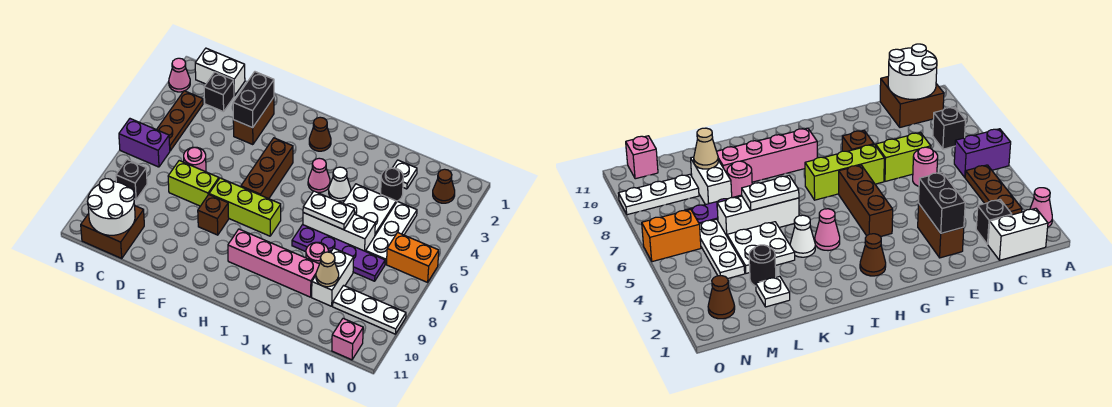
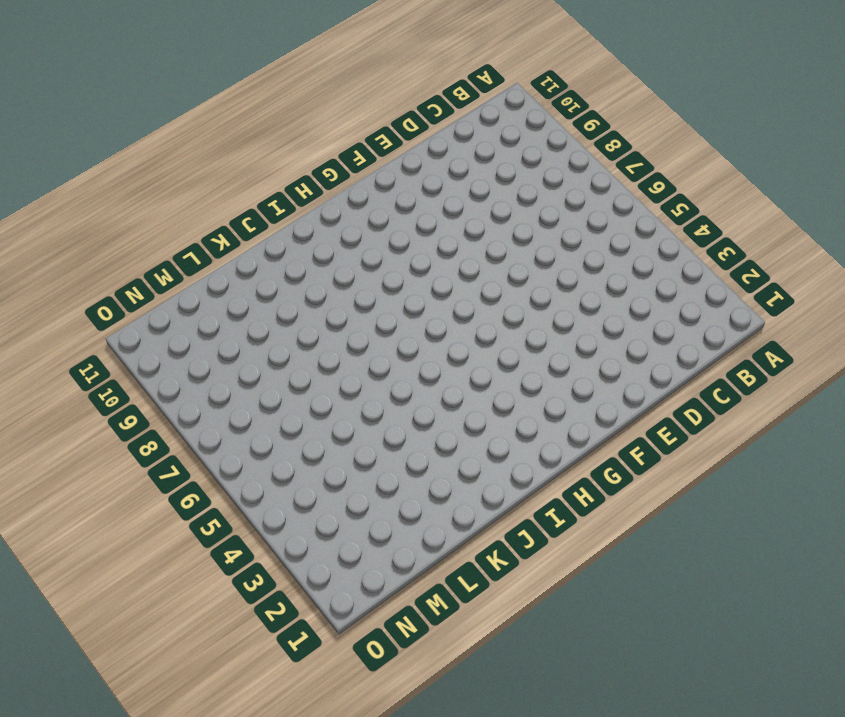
none -> pink cone A2 level 1
none -> purple brick A6:B6 level 1
none -> white brick B1:C1 level 1
none -> brown plate B3:B5 level 1

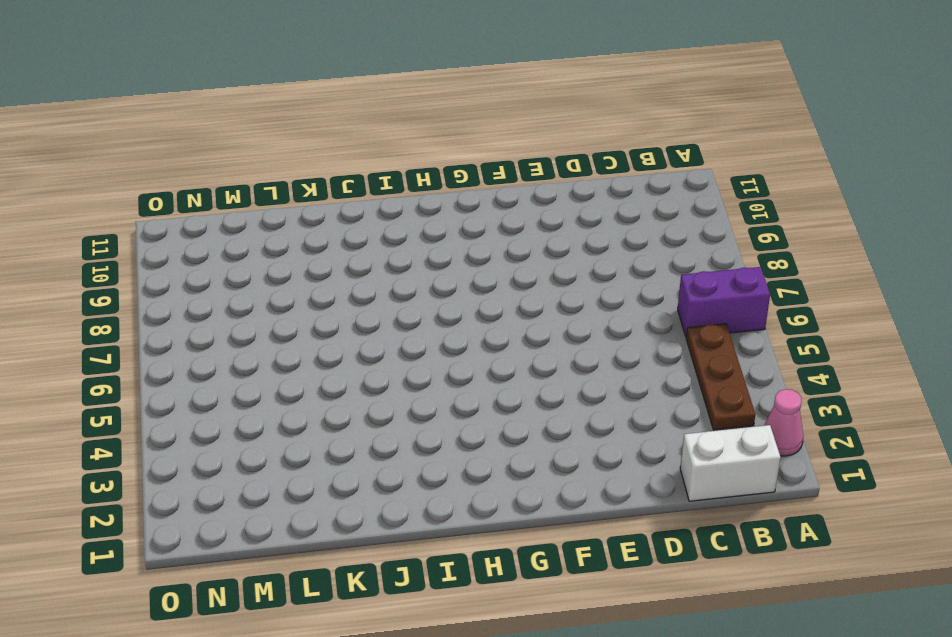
none -> black brick B8 level 1
none -> brown brick B10:C11 level 1
none -> black brick C2 level 1
none -> pink round brick D6 level 1

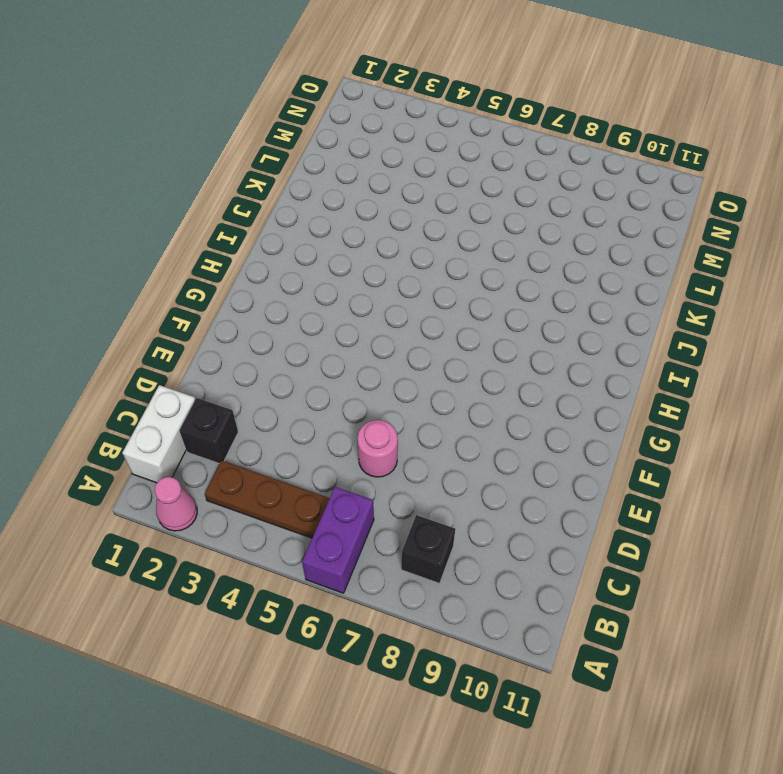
none -> brown brick B10:C11 level 1
none -> lime brick D7:E7 level 1
none -> brown brick E2:E3 level 1
none -> lime brick F7:H7 level 1

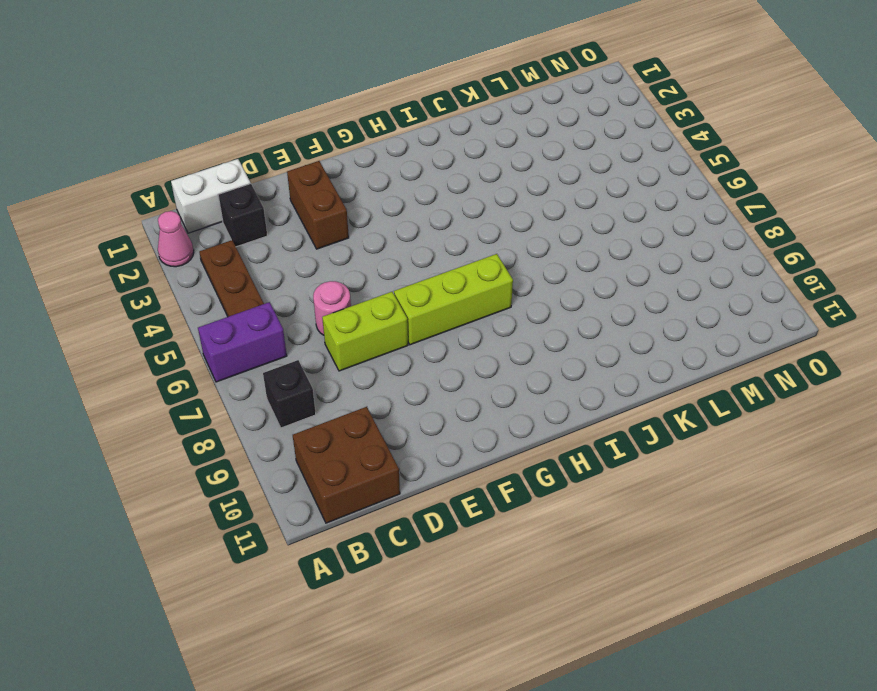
none -> brown brick F8 level 1
none -> brown brick G4:G6 level 1
none -> brown cone H2 level 1
none -> pink brick H9:K9 level 1

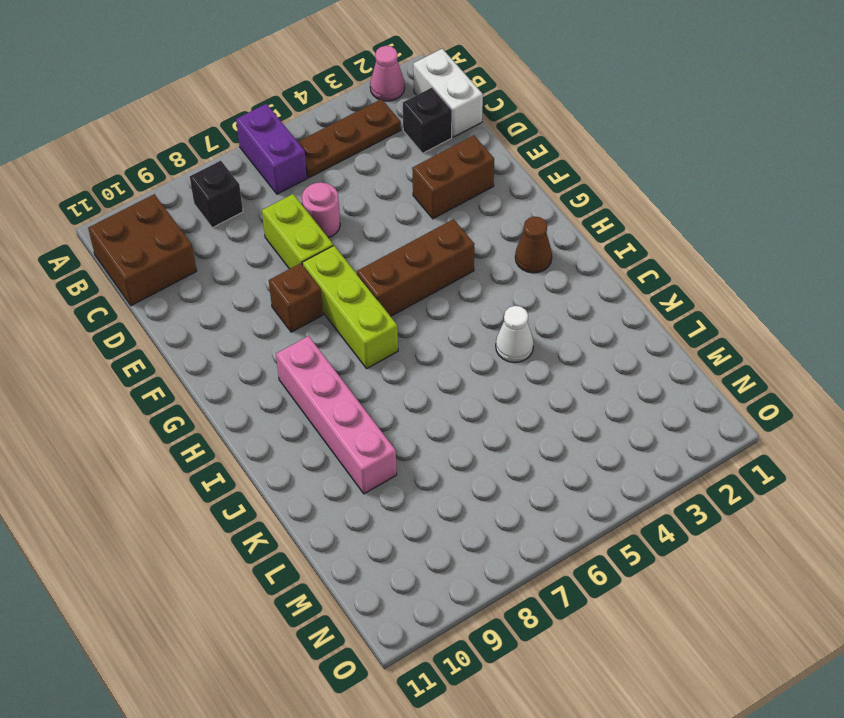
none -> pink cone I4 level 1
none -> white brick J6:L6 level 1
none -> purple plate J7:M7 level 1
none -> white plate K4:L5 level 1

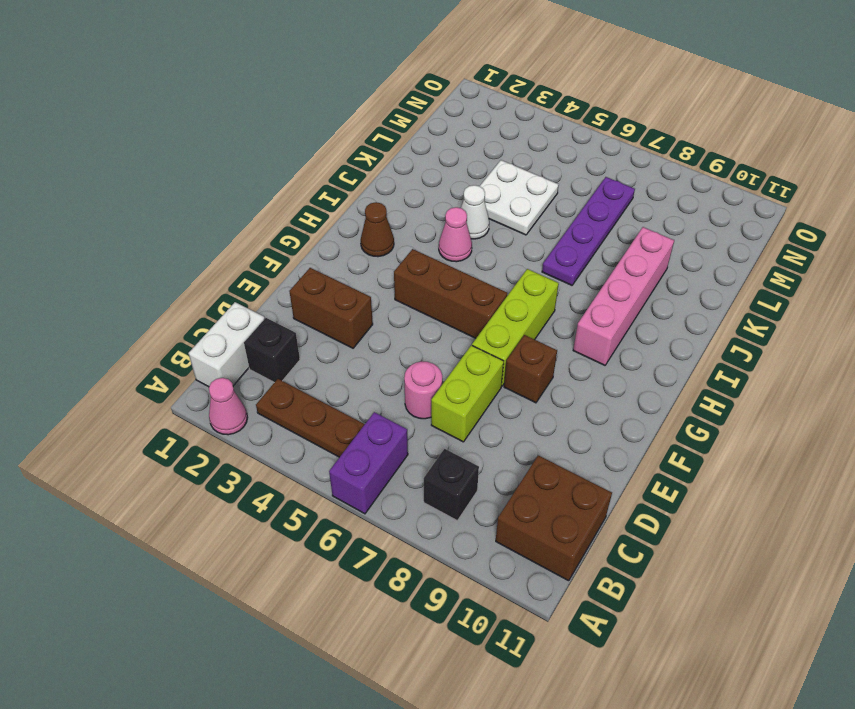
none -> white brick J6:L6 level 1
none -> pink round brick K8 level 1
none -> white plate L2 level 1
none -> black round brick L3 level 1

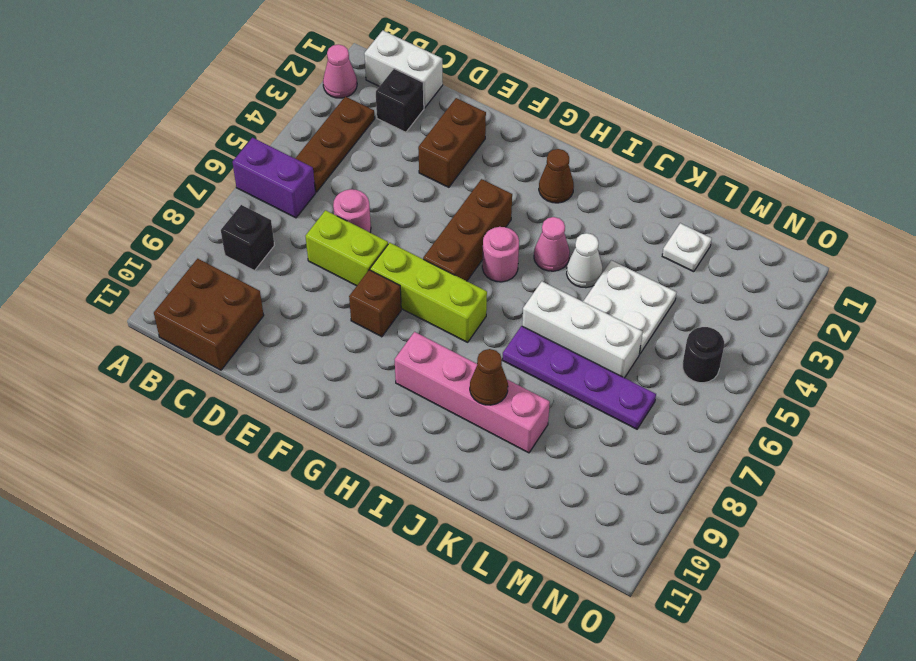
pink round brick H5 level 1 -> pink round brick K8 level 1
brown cone J9 level 2 -> brown cone N2 level 1
black round brick N5 level 1 -> black round brick L3 level 1
none -> white brick L8:L9 level 1
none -> white plate M4:M6 level 1
none -> white plate M9:O9 level 1
none -> orange brick N6:O6 level 1

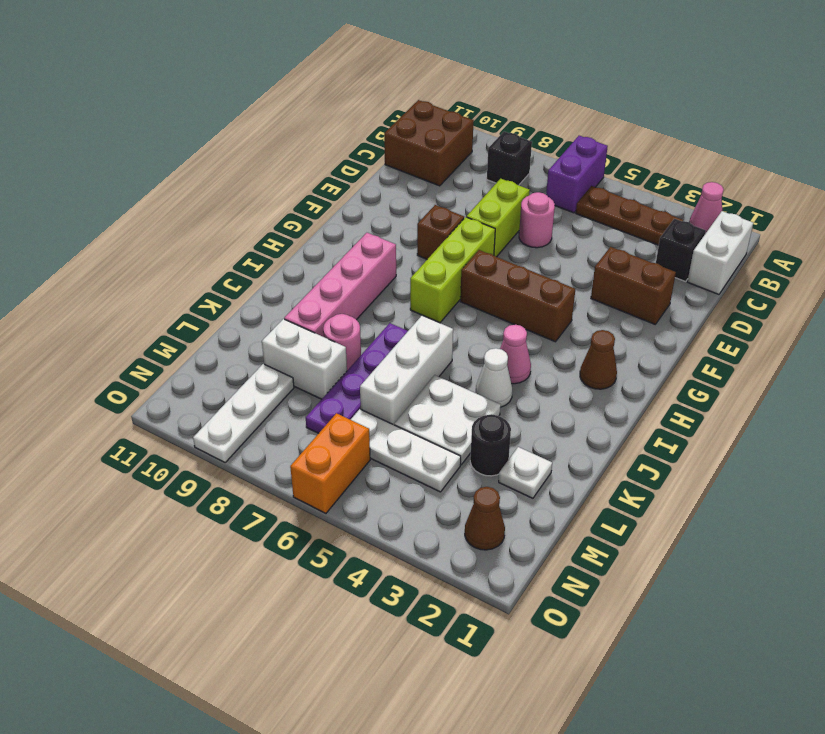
none -> pink brick N11 level 1
none -> white round brick B10:C11 level 2
none -> black brick E2:E3 level 2
none -> white plate J6:K6 level 2

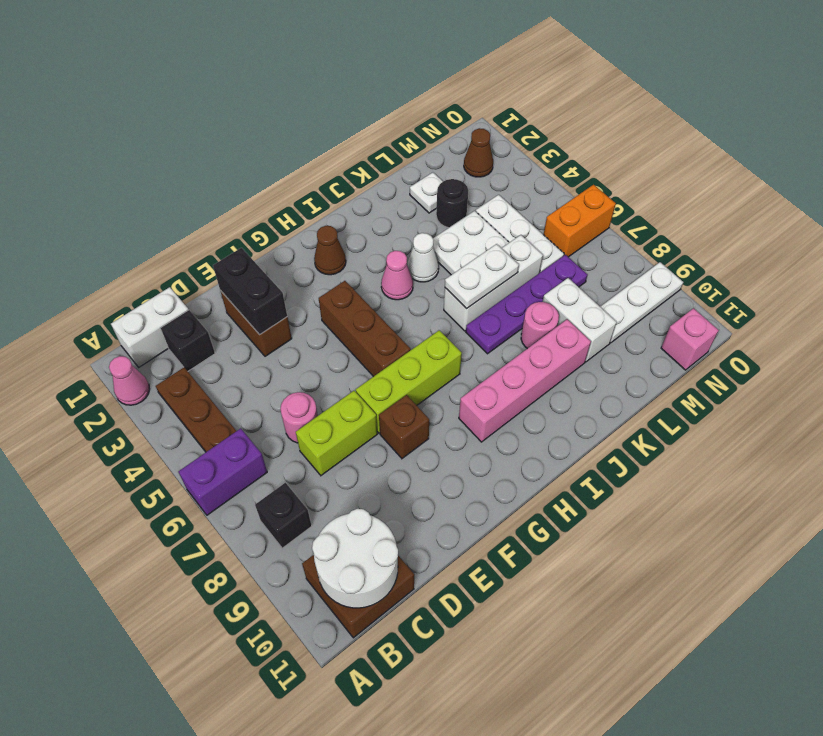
none -> tan cone L9 level 2

